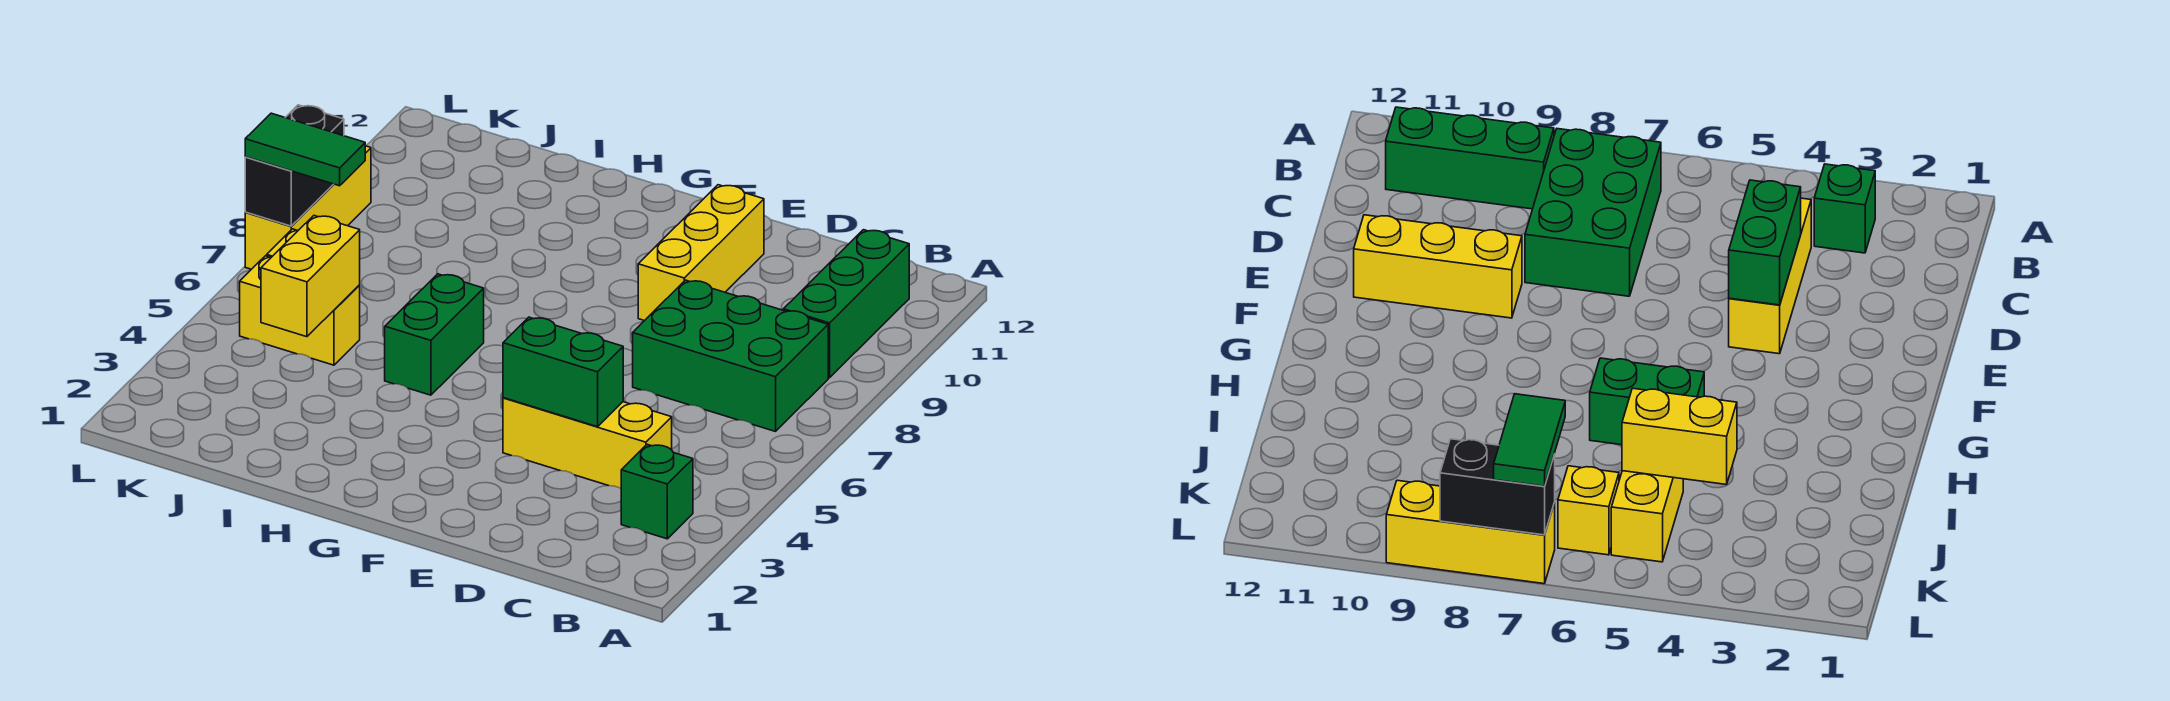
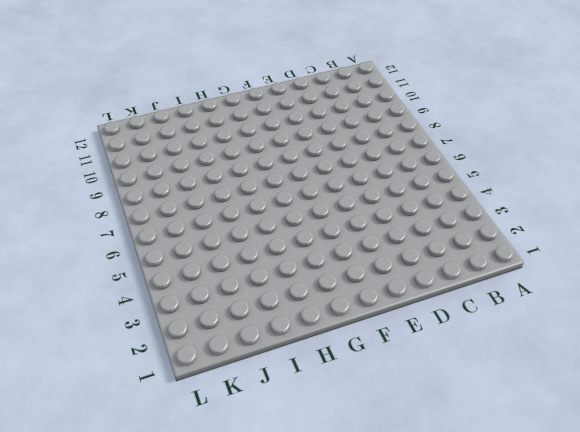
none -> green brick B3 level 1
none -> green brick B7:D8 level 1
none -> green brick B9:B11 level 1

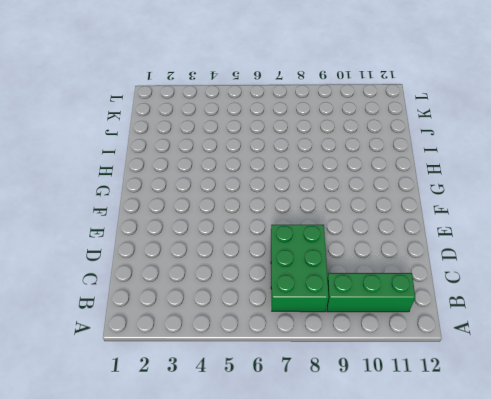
none -> green brick B3 level 1
none -> yellow brick C4:E4 level 1
none -> yellow brick E9:E11 level 1

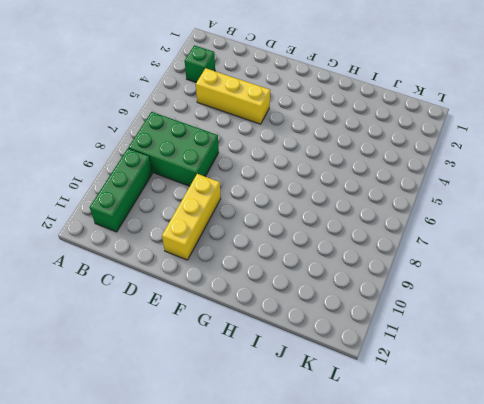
none -> green brick H5:H6 level 1
none -> yellow brick J5:K5 level 1
none -> yellow brick K6 level 1

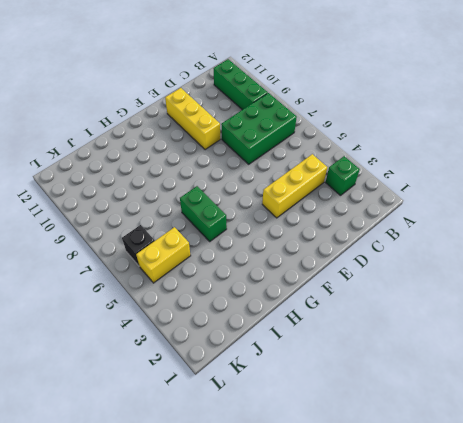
black brick K6 level 1 -> yellow brick K6 level 1
none -> yellow brick L7:L9 level 1
none -> green brick D4:E4 level 2
none -> yellow brick J4:J5 level 2

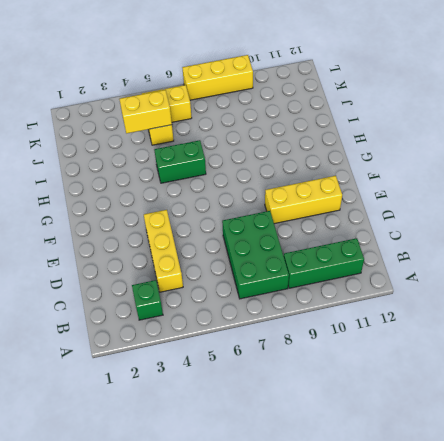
none -> green brick D4:E4 level 2
none -> black brick L7:L8 level 2
none -> green tile K7:L7 level 3

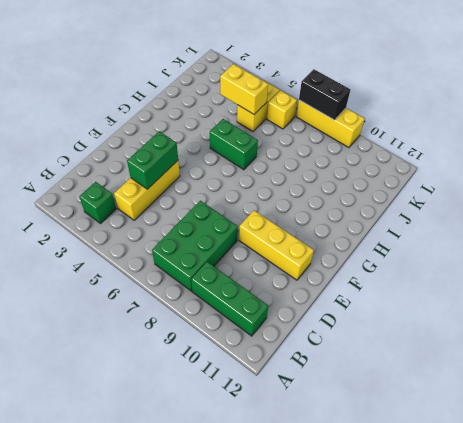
none -> green tile K7:L7 level 3

